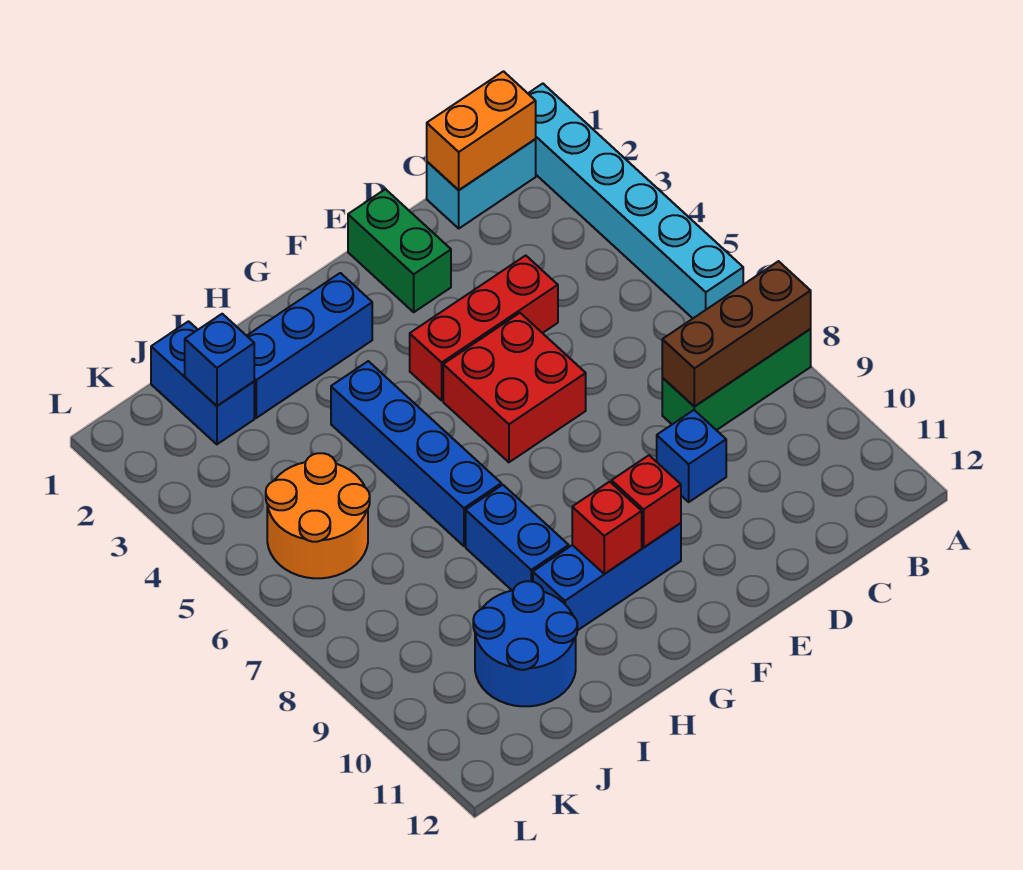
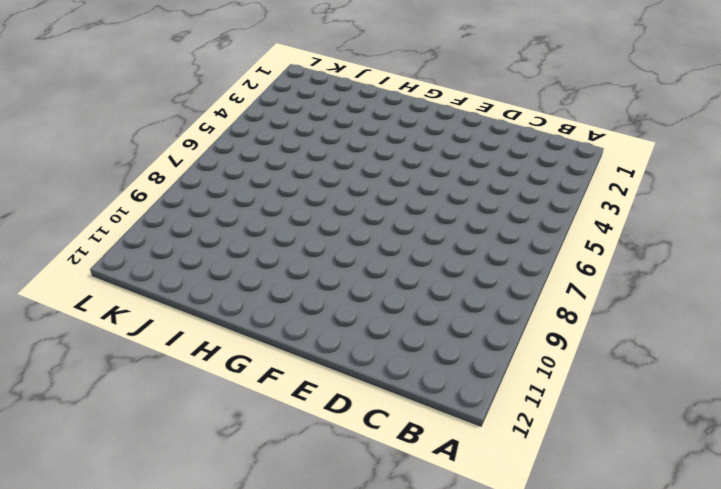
none -> cyan brick A1:A6 level 1
none -> green brick A8:C8 level 1
none -> cyan brick B1:C1 level 1

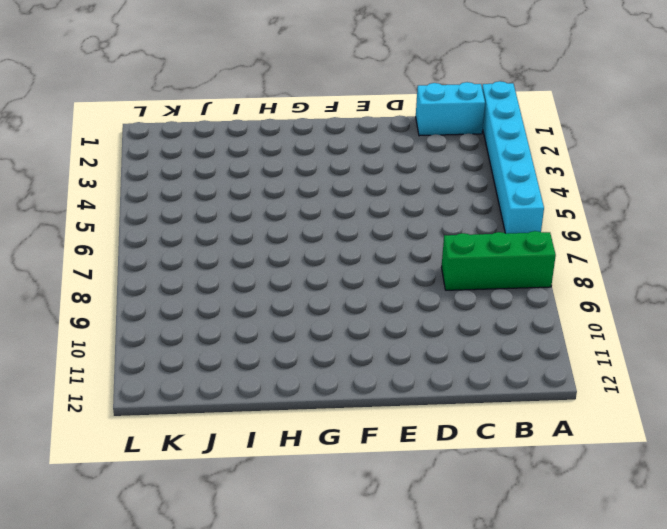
none -> red brick D4:F4 level 1
none -> blue brick D9 level 1
none -> green brick E1:E2 level 1

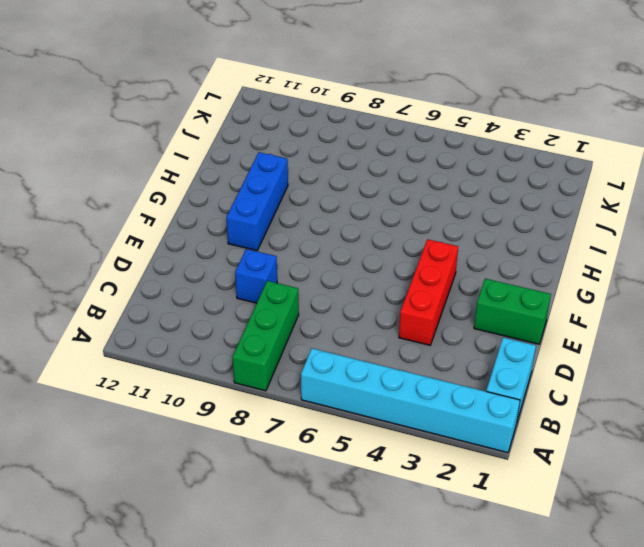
none -> red brick E5:F6 level 1
none -> blue brick G2:I2 level 1
none -> blue brick H4:H7 level 1

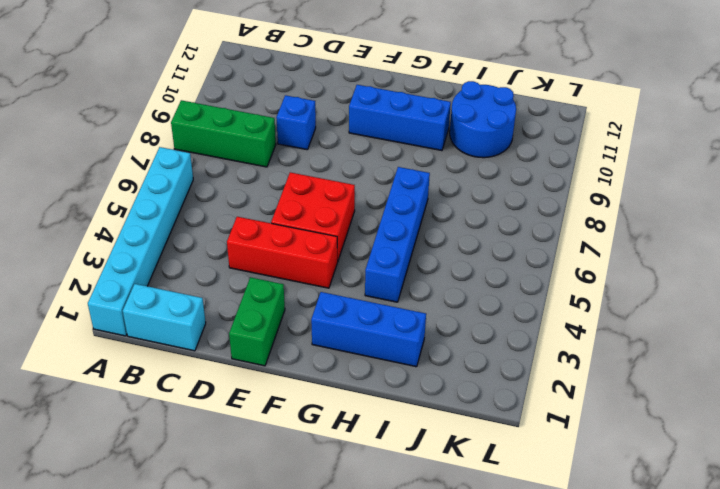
none -> blue brick H8:H9 level 1
none -> blue brick J1:J2 level 1
none -> orange round brick J5:K6 level 1

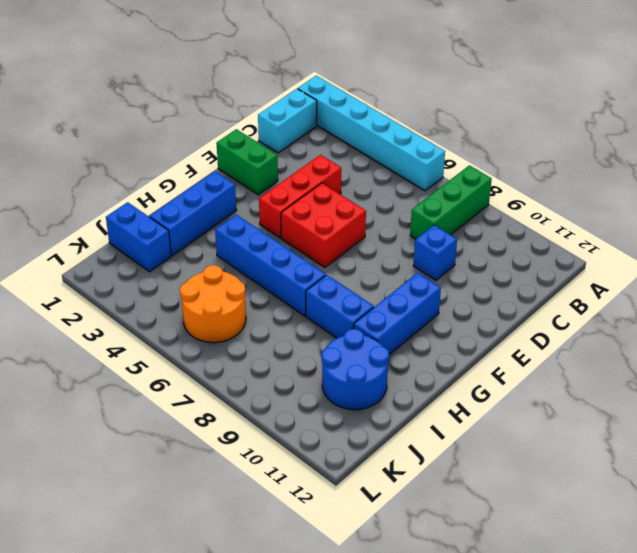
none -> brown brick A8:C8 level 2
none -> orange brick B1:C1 level 2
none -> red brick F10 level 2

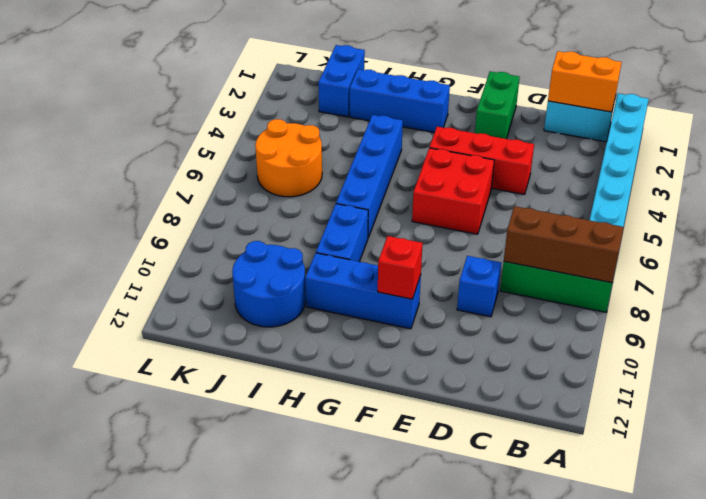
none -> red brick G10 level 2
none -> blue brick J2 level 2

